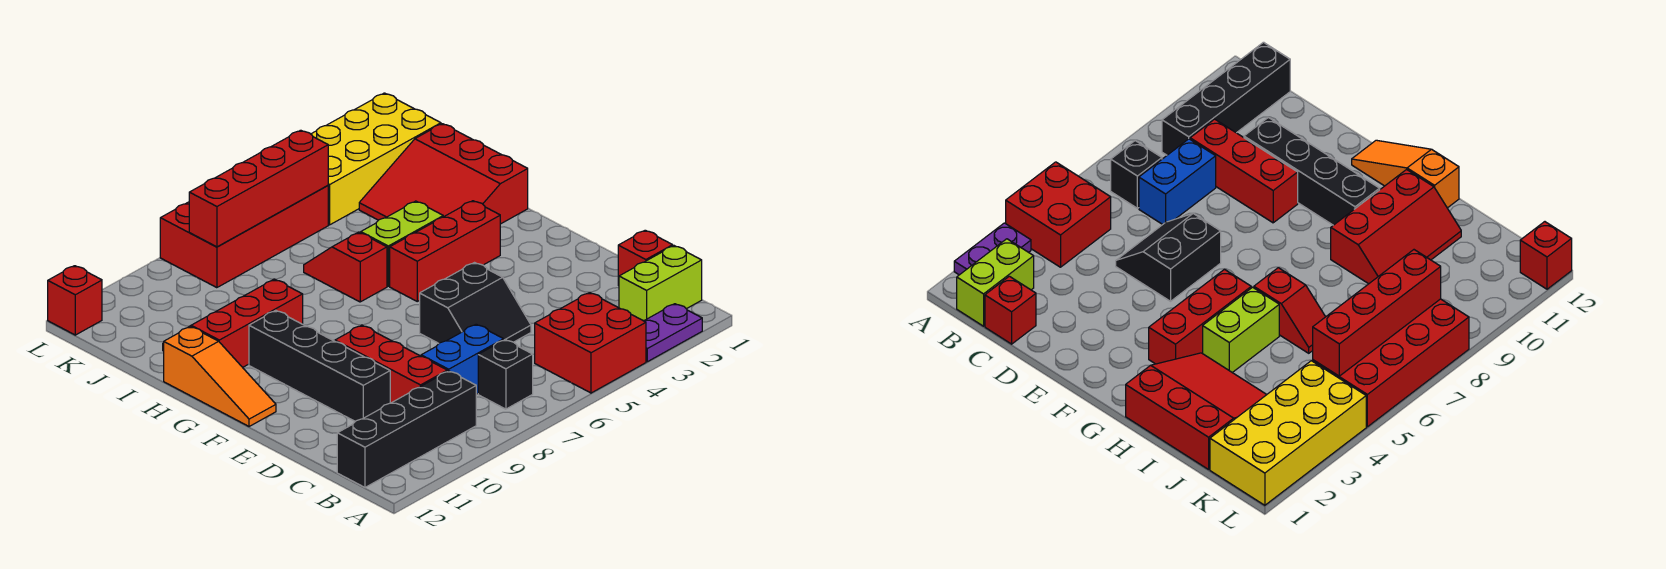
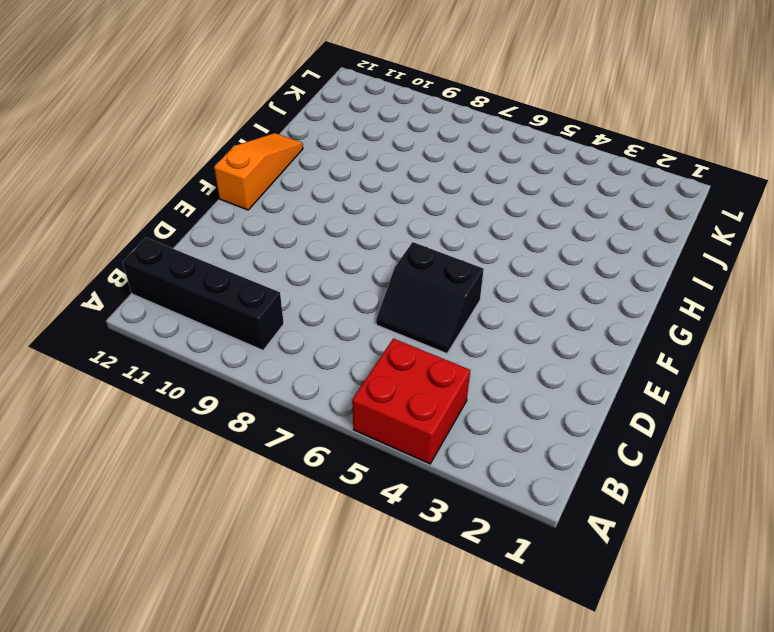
orange slope F12:H12 level 1 top F -> orange slope F12:H12 level 1 top H
none -> purple plate A2:A3 level 1
none -> lime brick B1:B2 level 1
none -> black brick B7 level 1

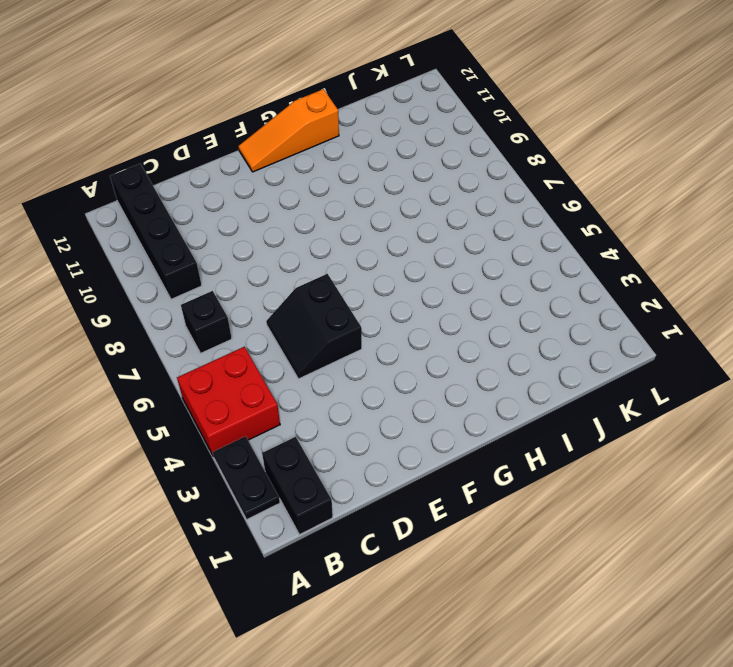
black plate A2:A3 level 1 -> purple plate A2:A3 level 1
black brick B1:B2 level 1 -> lime brick B1:B2 level 1
none -> red brick C1 level 1
none -> blue brick C7:C8 level 1
none -> red brick C9:E9 level 1

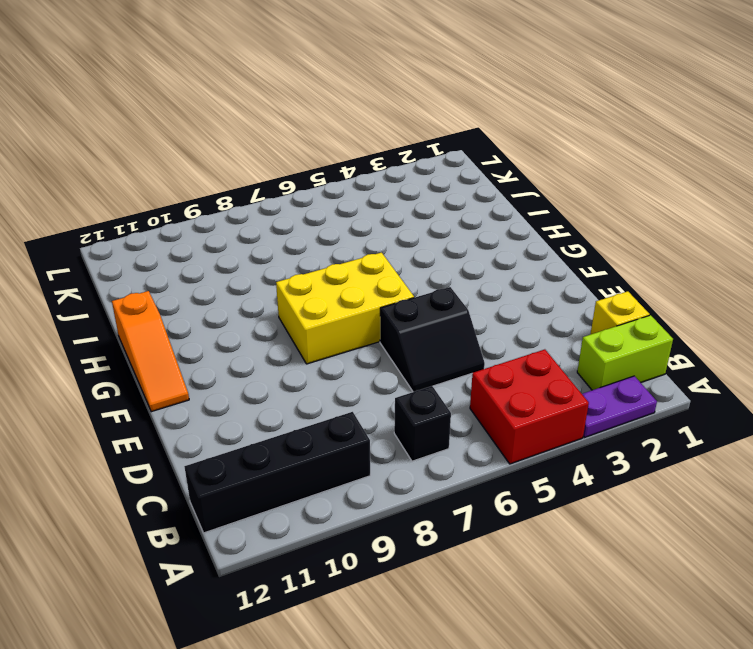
yellow brick C1 level 1 -> red brick C1 level 1
yellow brick F6:G8 level 1 -> none
none -> blue brick C7:C8 level 1
none -> red brick C9:E9 level 1
none -> black brick D10:G10 level 1

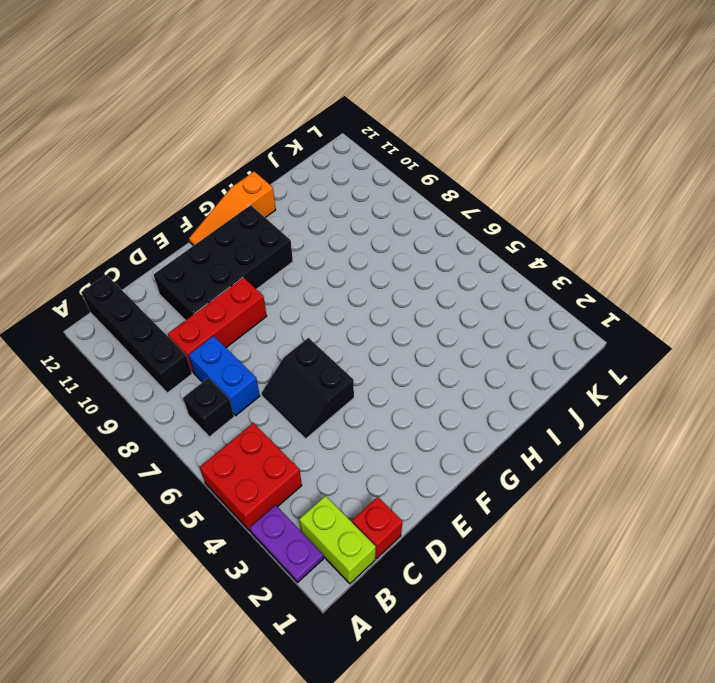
black brick D10:G11 level 1 -> black brick D10:G10 level 1
none -> red brick G3:G5 level 1
none -> red slope H1:J3 level 1 top 1
none -> lime brick H4:H5 level 1

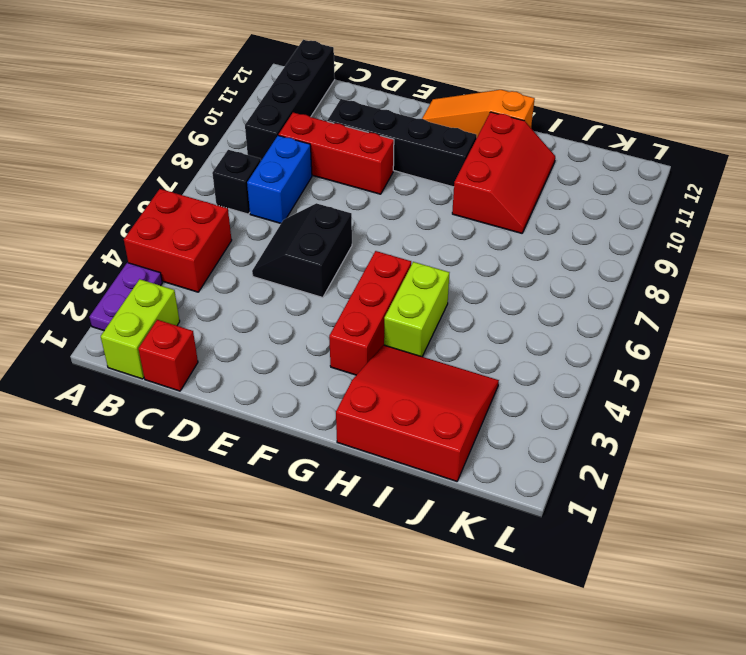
none -> red slope H6:I6 level 1 top H
none -> yellow brick K1:L4 level 1
none -> red brick K5:L8 level 1

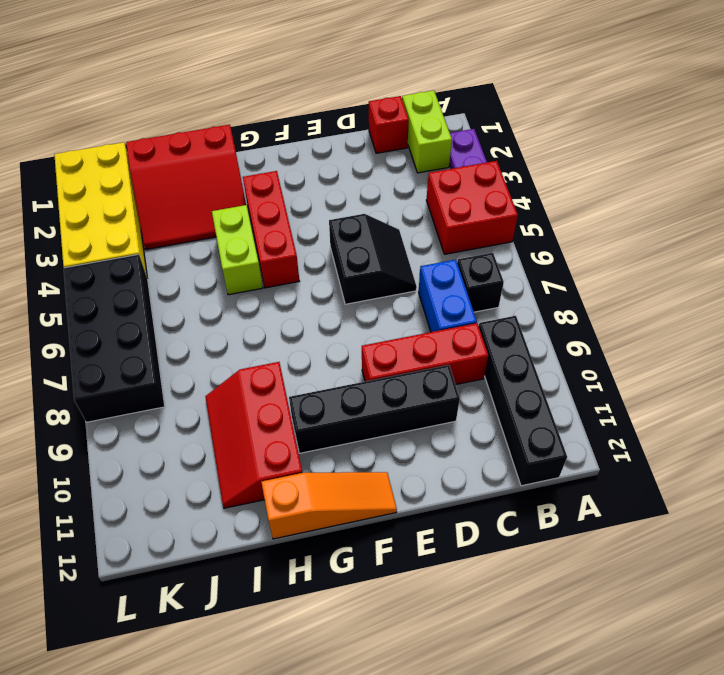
black brick K5:L8 level 1 -> red brick K5:L8 level 1
none -> red slope H6:I6 level 1 top H
none -> red brick L12 level 1
none -> red brick K5:K8 level 2

